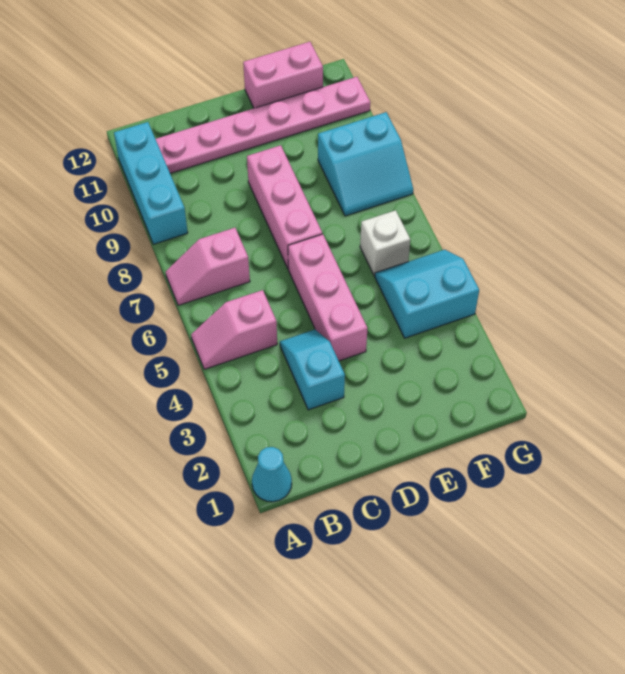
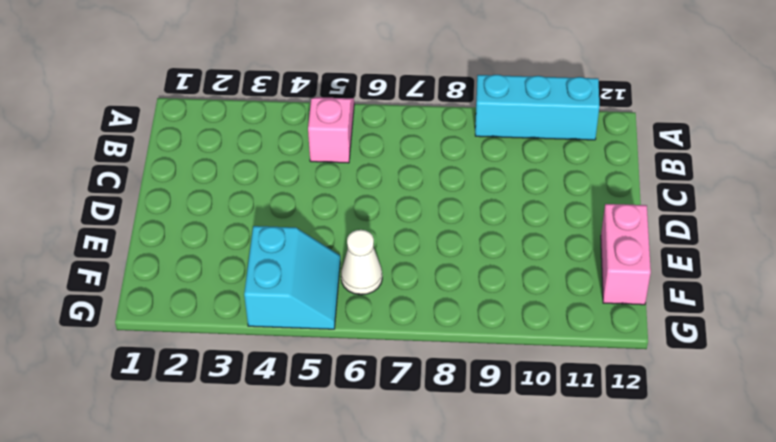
white cone F6 level 1 -> white brick F6 level 1
none -> cyan cone A1 level 1
none -> pink slope A7:B7 level 1 top B
none -> pink plate B11:G11 level 1

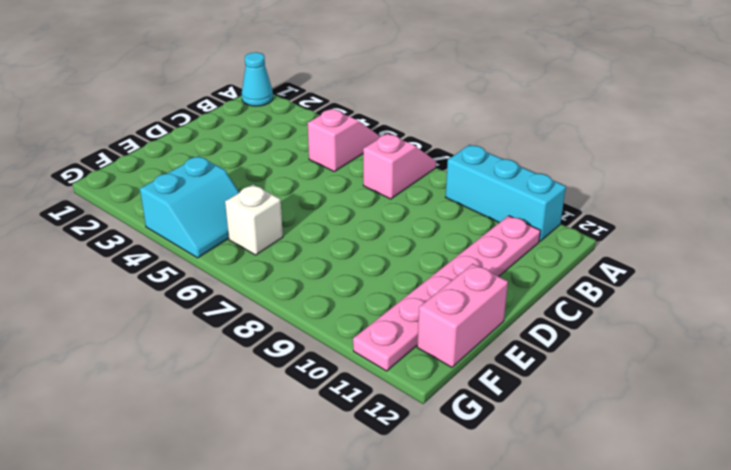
none -> cyan slope C3:C4 level 1 top 3
none -> pink brick D4:D6 level 1
none -> pink brick D7:D9 level 1

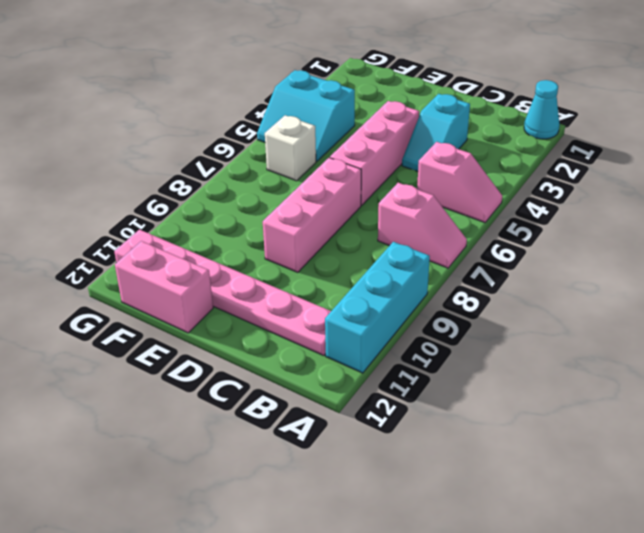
none -> cyan slope F8:G9 level 1 top 9

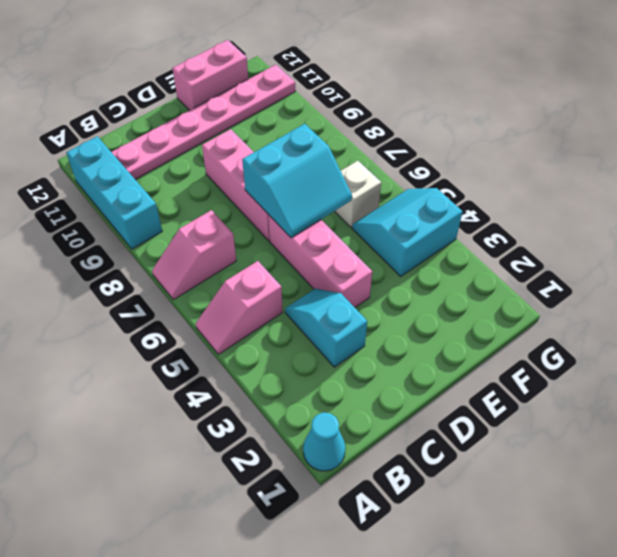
cyan slope D6:E7 level 2 top 7 -> cyan slope F8:G9 level 1 top 9

